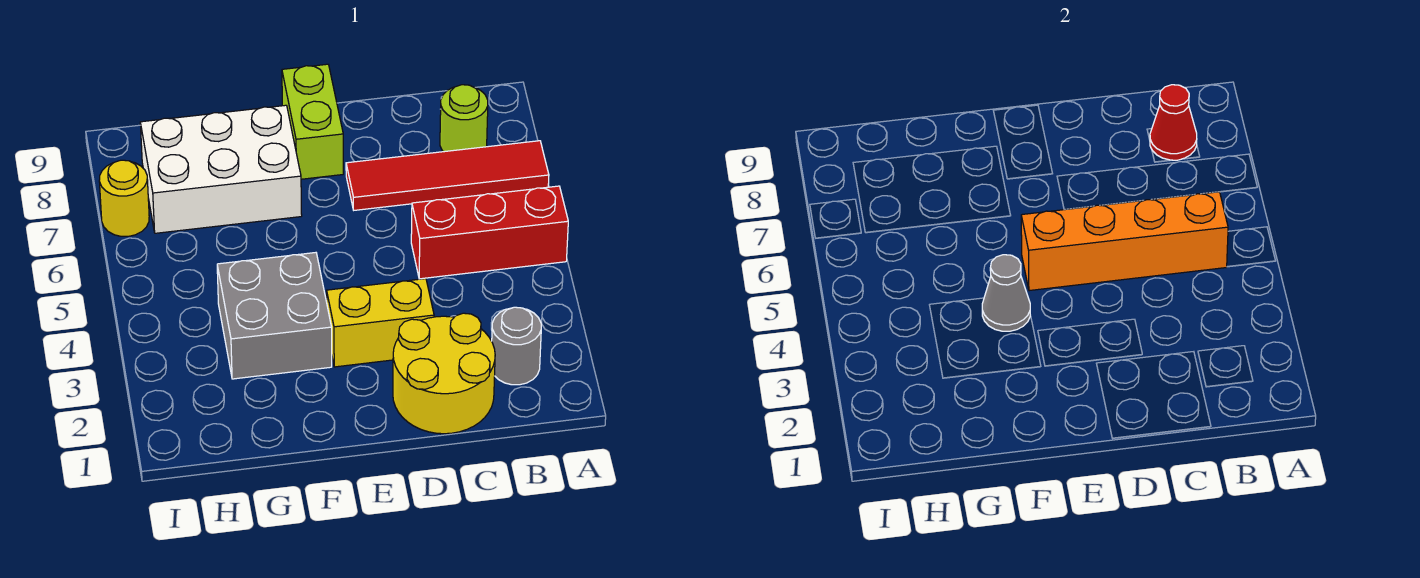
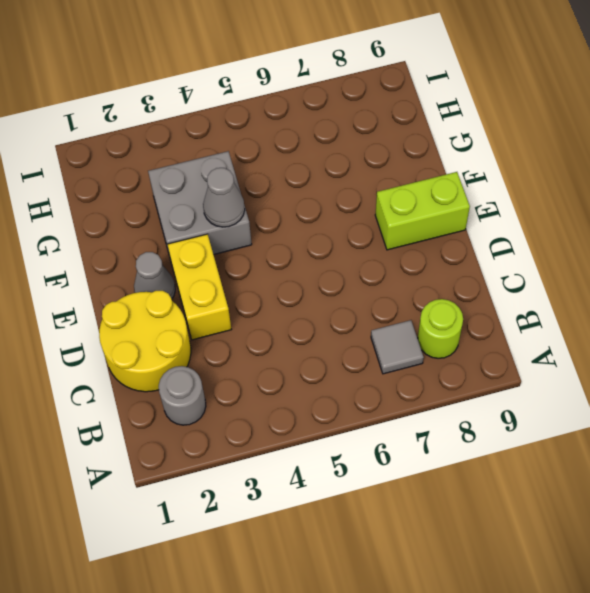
grey tile B7 level 1 -> red tile A7:D7 level 1
grey cone E2 level 1 -> none
none -> red brick A5:C5 level 1
none -> white brick F7:H8 level 1
none -> yellow round brick I7 level 1

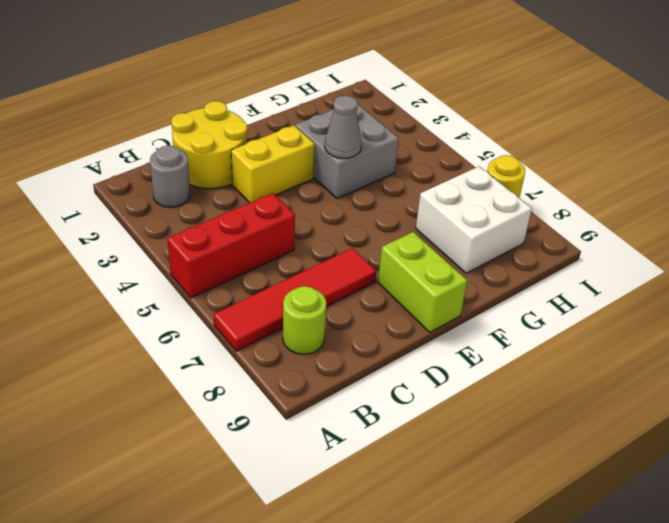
white brick G7:H8 level 1 -> white brick F7:H8 level 1
none -> orange brick B5:E5 level 2
none -> red cone B8 level 2

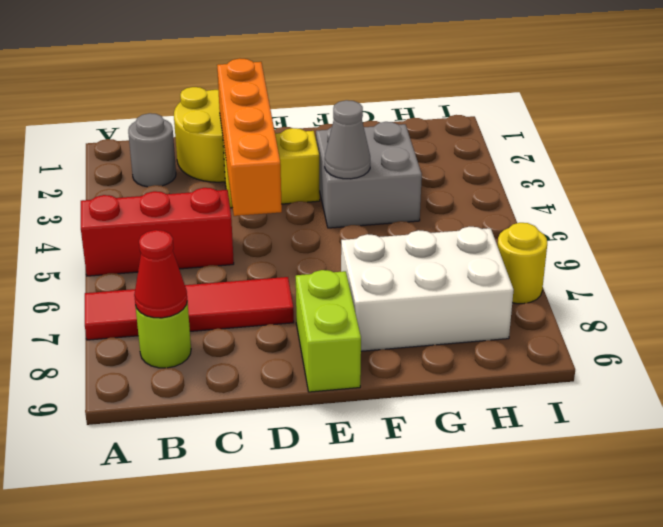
orange brick D2:D5 level 2 -> orange brick B5:E5 level 2

